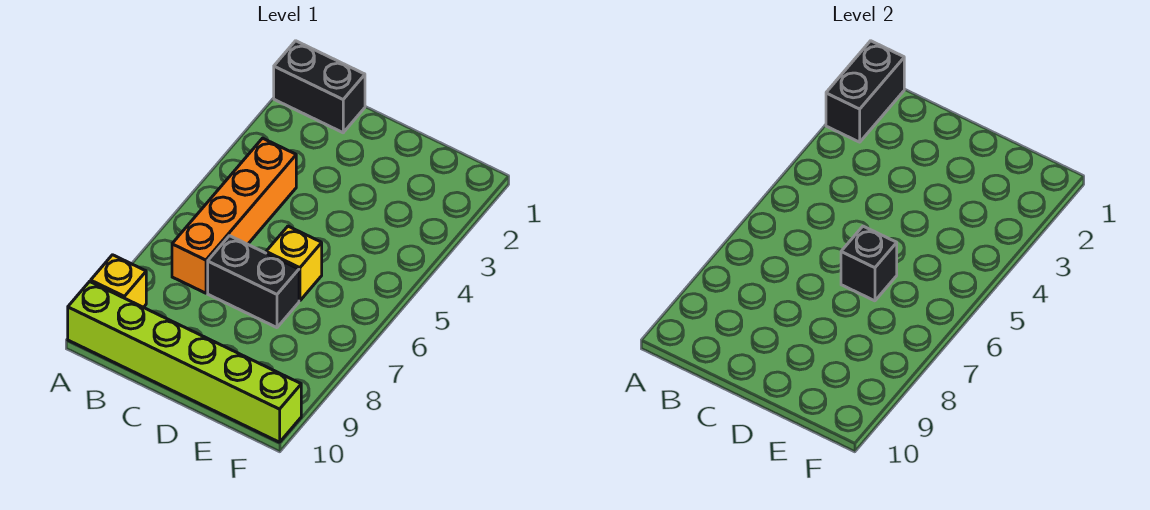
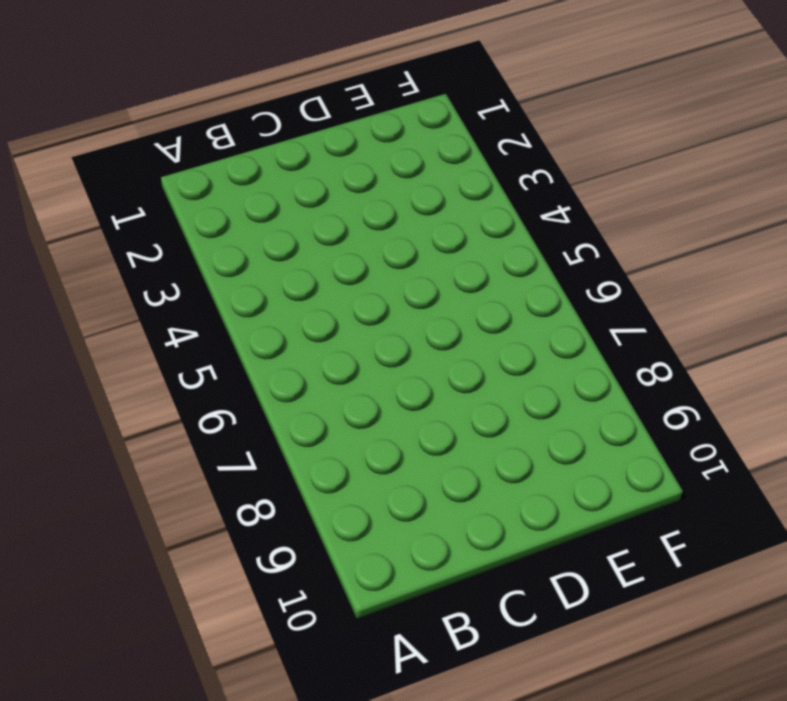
none -> black brick A1:B1 level 1
none -> yellow brick A9 level 1

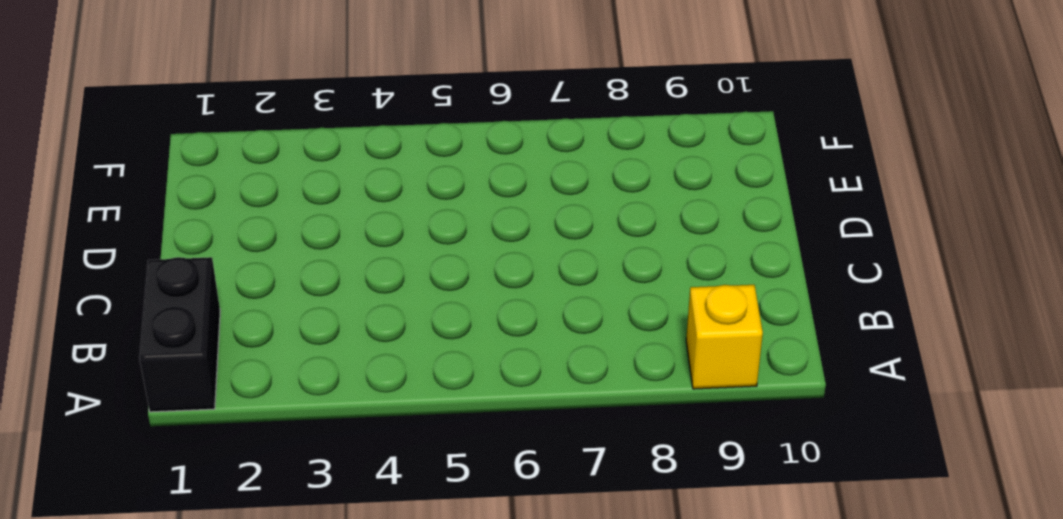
none -> lime brick A10:F10 level 1
none -> orange brick B4:B7 level 1

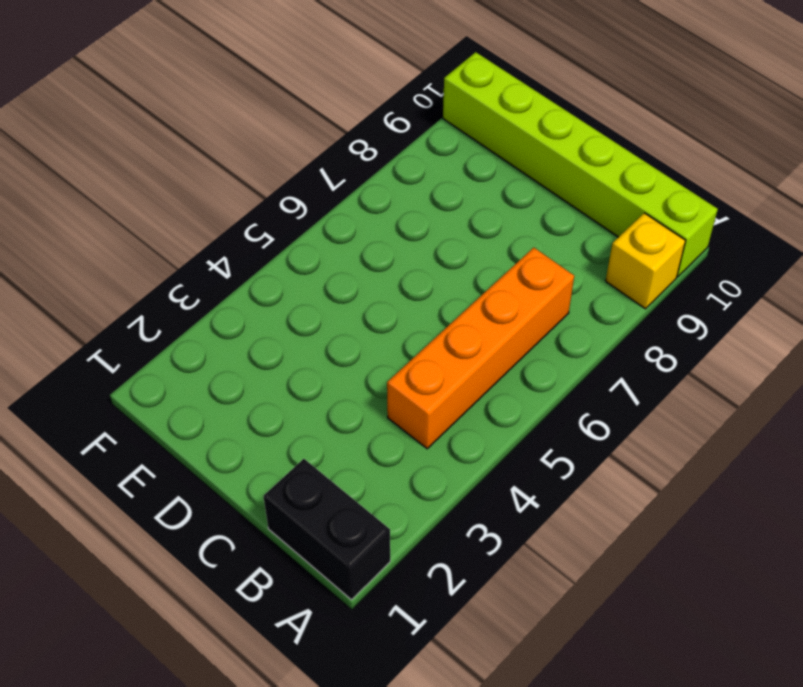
none -> black brick C7:D7 level 1
none -> yellow brick D6 level 1

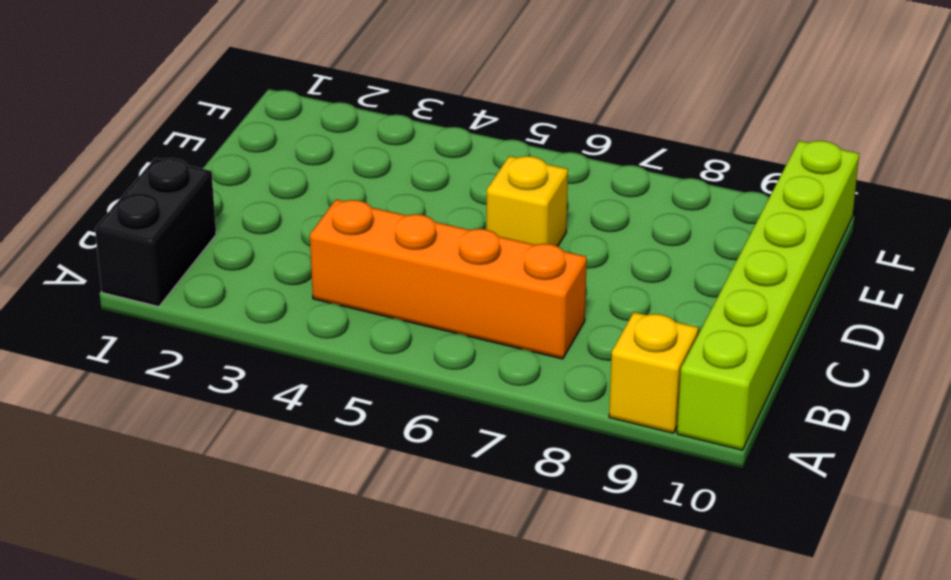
none -> black brick C7:D7 level 1
none -> black brick A1:A2 level 2

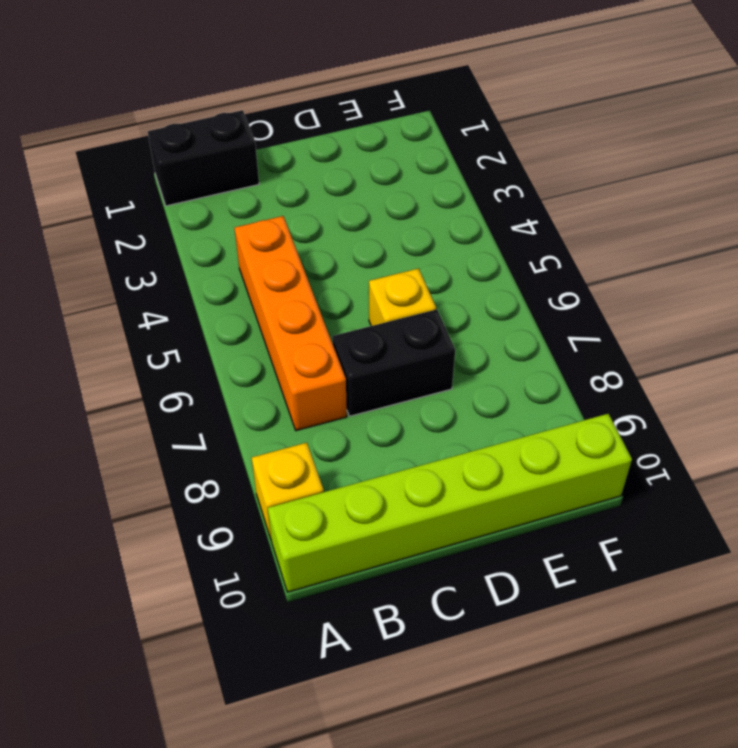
none -> black brick A1:A2 level 2
none -> black brick D6 level 2

